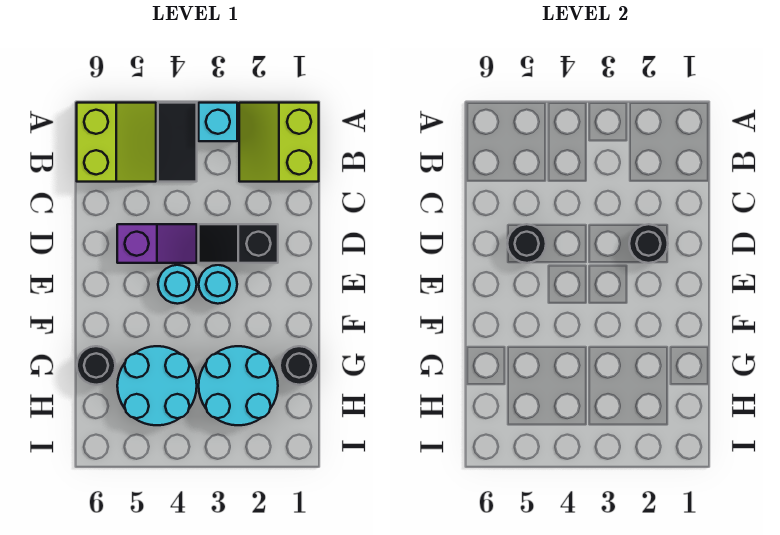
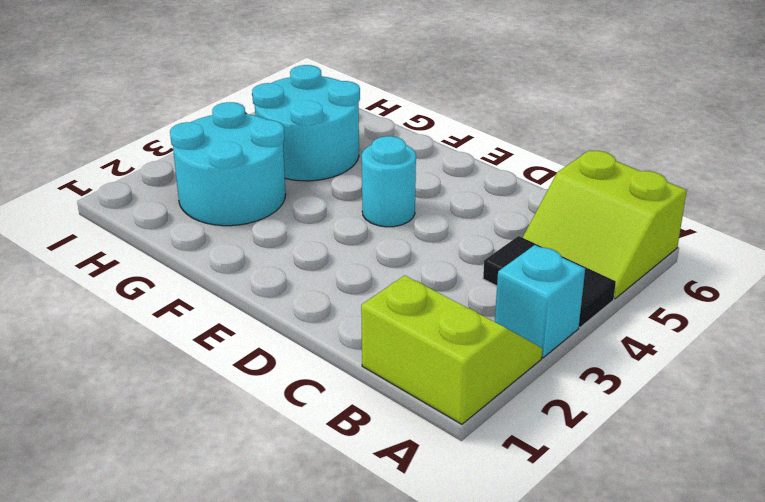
none -> black slope D2:D3 level 1 top 2
none -> purple slope D4:D5 level 1 top 5
none -> cyan round brick E3 level 1

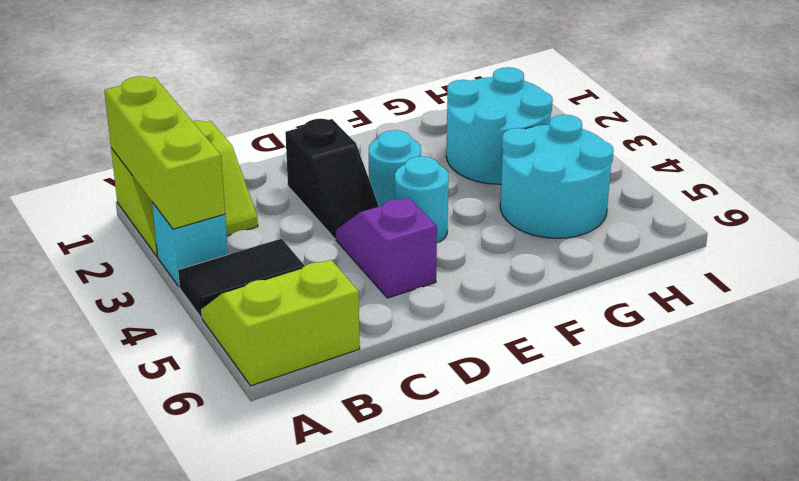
lime brick A1:A3 level 2 -> none
none -> black round brick G1 level 1
none -> black round brick G6 level 1
none -> black round brick D2 level 2

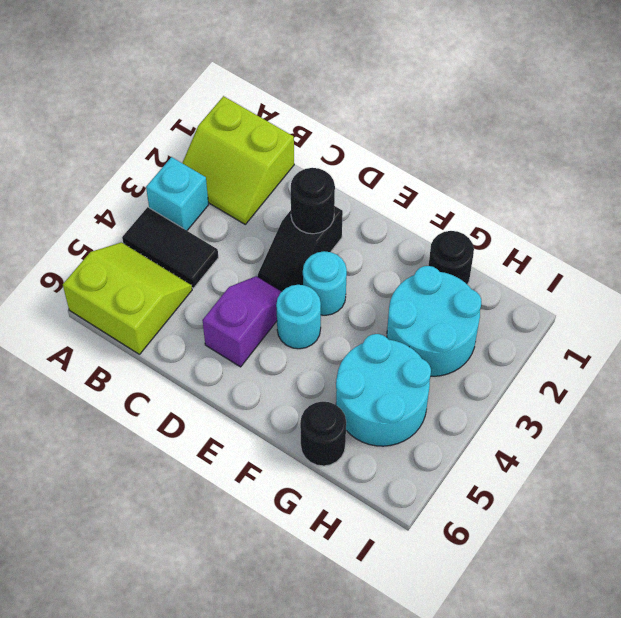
none -> black round brick D5 level 2

